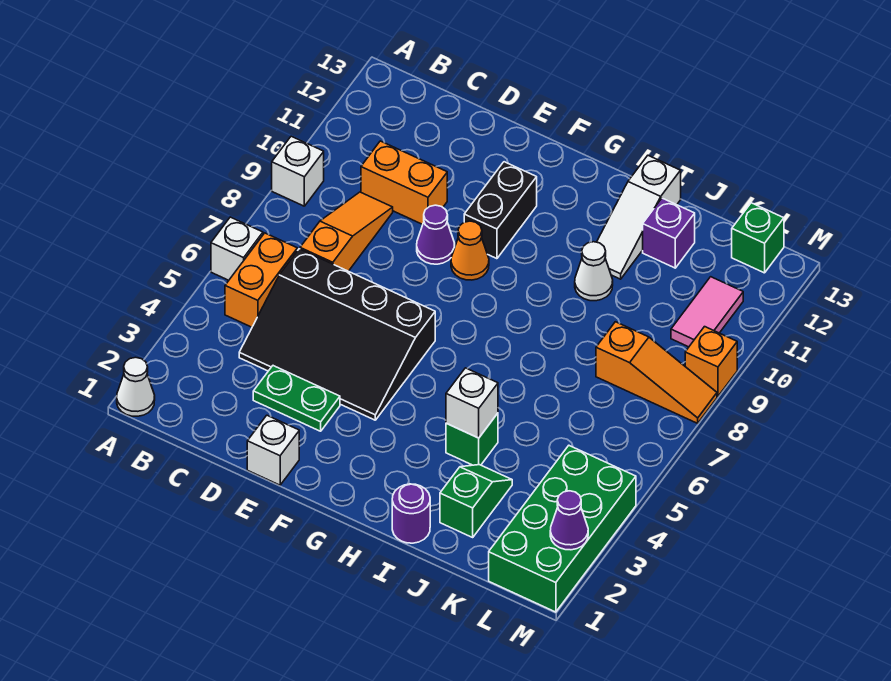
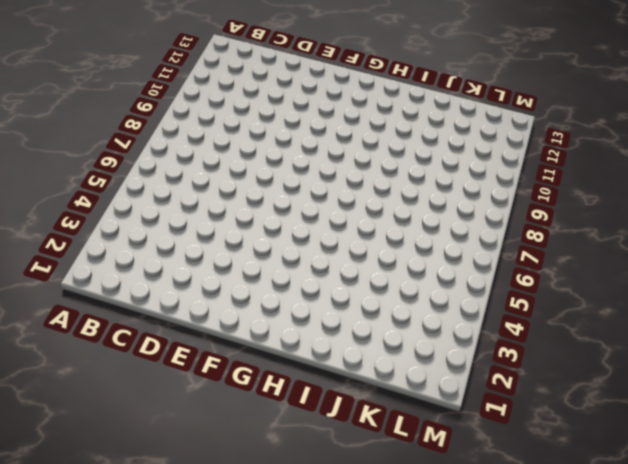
none -> white cone A1 level 1
none -> white brick A6 level 1
none -> white brick A9 level 1

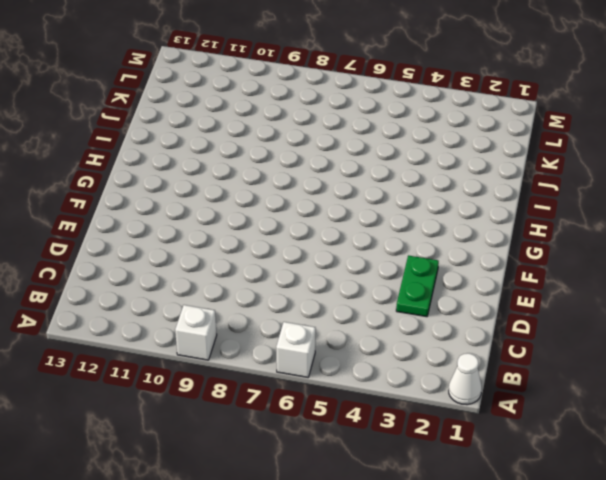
none -> orange brick B5:B6 level 1
none -> black slope C4:F6 level 1 top 6
none -> orange slope C7:C9 level 1 top 7

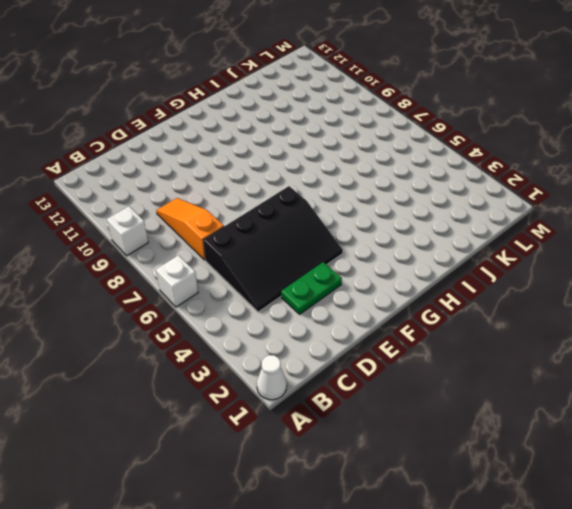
none -> orange brick B5:B6 level 1
none -> orange brick C10:D10 level 1
none -> white brick E1 level 1

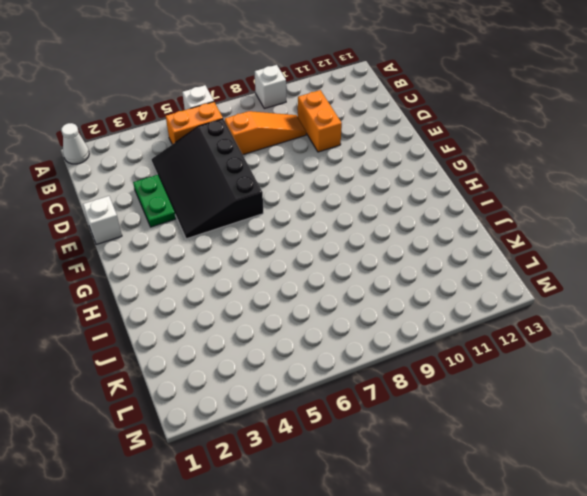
none -> purple cone E9 level 1
none -> orange cone F9 level 1
none -> black brick F10:F11 level 1

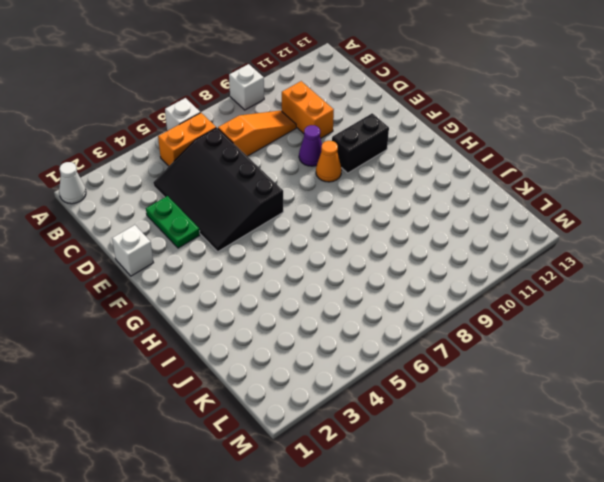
none -> purple round brick I1 level 1
none -> green brick I4 level 1
none -> white cone I10 level 1

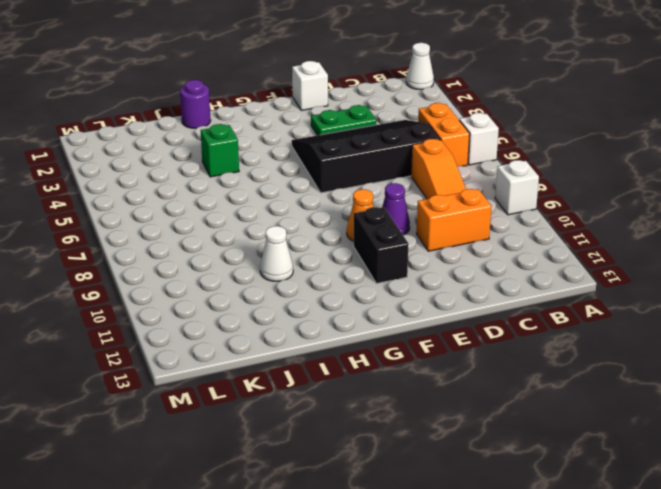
none -> white slope I11:I13 level 1 top 13
none -> green slope J2:J3 level 1 top 2
none -> purple brick J12 level 1

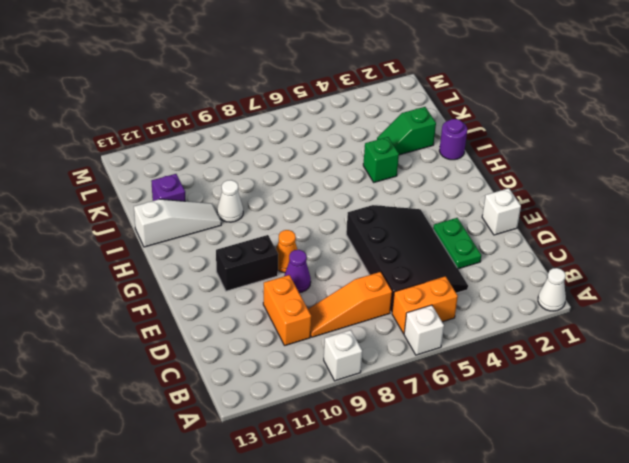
none -> orange slope K8:M8 level 1 top K
none -> green brick L1:M4 level 1
none -> pink tile L10:L11 level 1

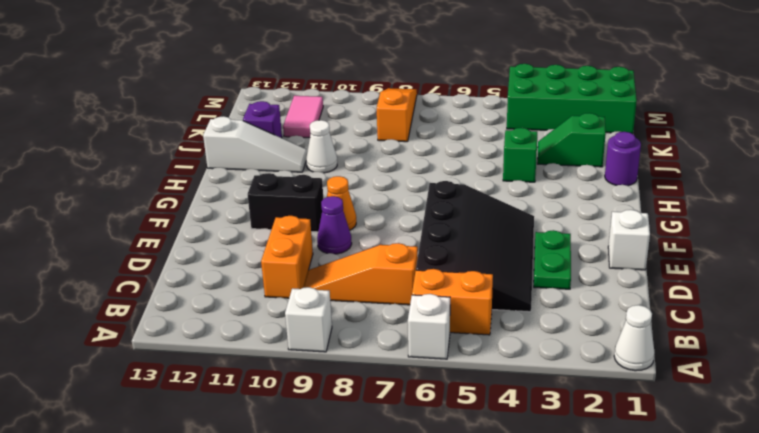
pink tile K11:L11 level 1 -> pink tile L10:L11 level 1
none -> green brick L13 level 1
none -> orange brick M9 level 1
none -> white brick I4 level 2

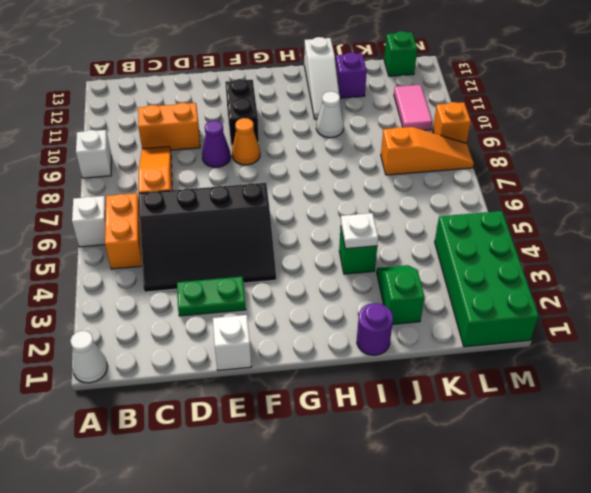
white plate I4 level 2 -> white brick I4 level 2
none -> purple cone M2 level 2

